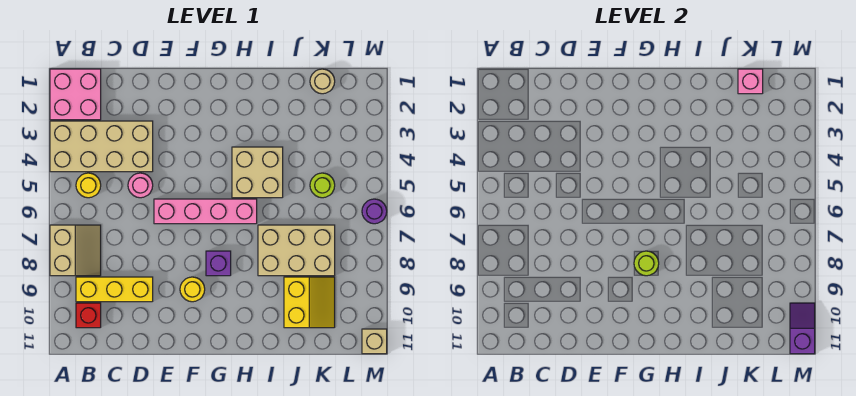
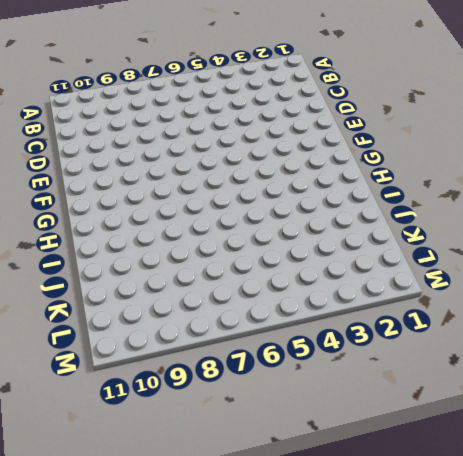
none -> pink brick A1:B2 level 1
none -> tan brick A3:D4 level 1
none -> tan slope A7:B8 level 1 top A

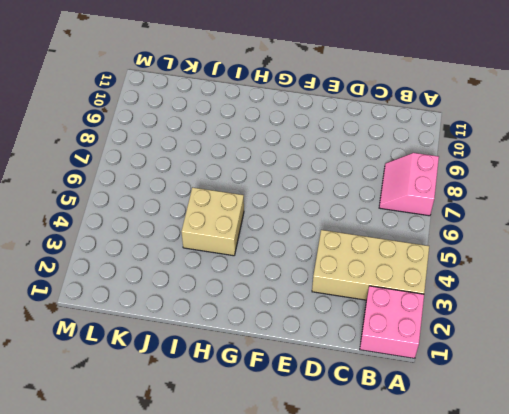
pink slope A7:B8 level 1 top A -> tan slope A7:B8 level 1 top A
none -> yellow round brick B5 level 1
none -> yellow brick B9:D9 level 1
none -> red brick B10 level 1

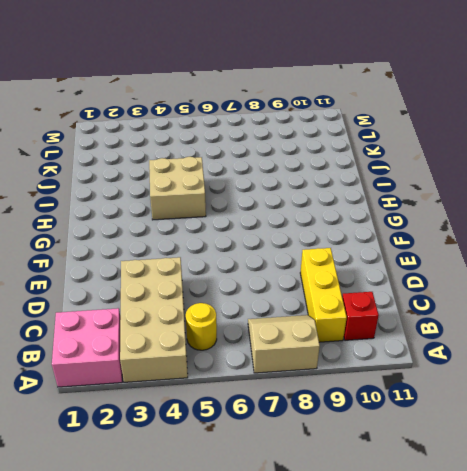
none -> pink round brick D5 level 1
none -> pink brick E6:H6 level 1
none -> yellow round brick F9 level 1

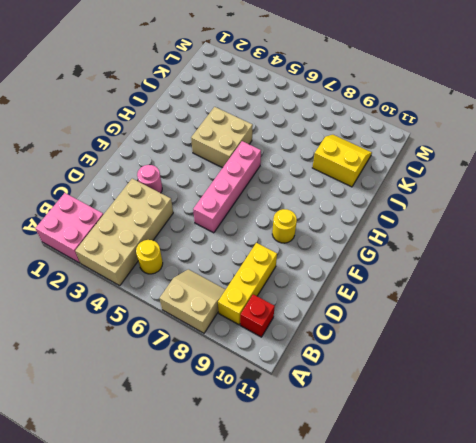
pink round brick E3 level 1 -> pink round brick D5 level 1
none -> purple brick G8 level 1
none -> tan brick I7:K8 level 1
none -> tan round brick K1 level 1

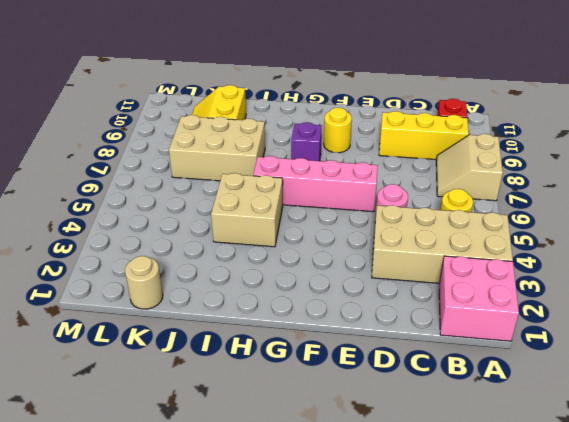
none -> lime round brick K5 level 1
none -> purple round brick M6 level 1
none -> tan brick M11 level 1

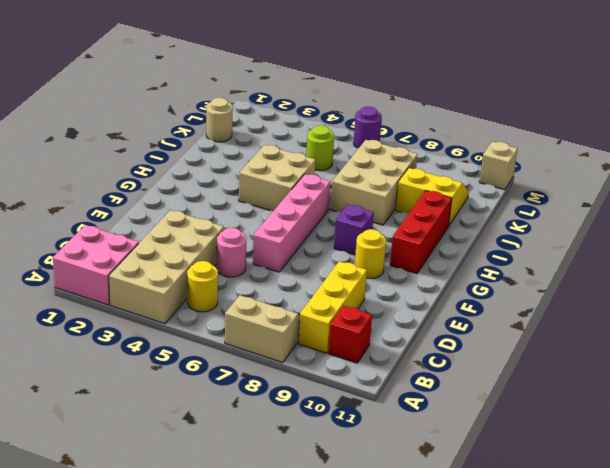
red brick G10:I10 level 1 -> none
none -> lime round brick G8 level 2
none -> pink brick K1 level 2
none -> purple slope M10:M11 level 2 top 11

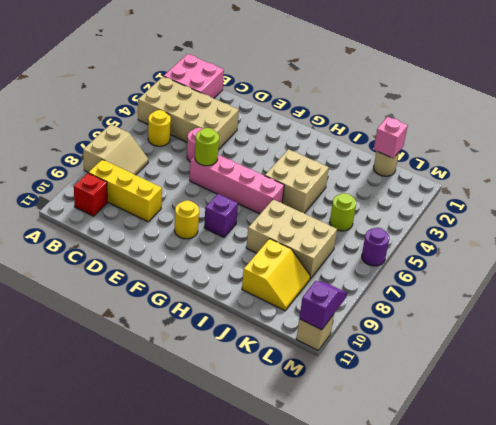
lime round brick E6 level 2 -> lime round brick G8 level 2

